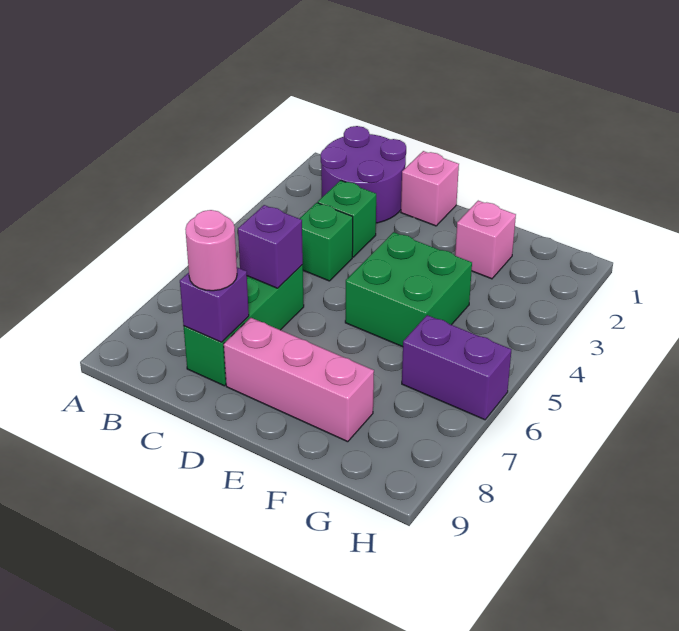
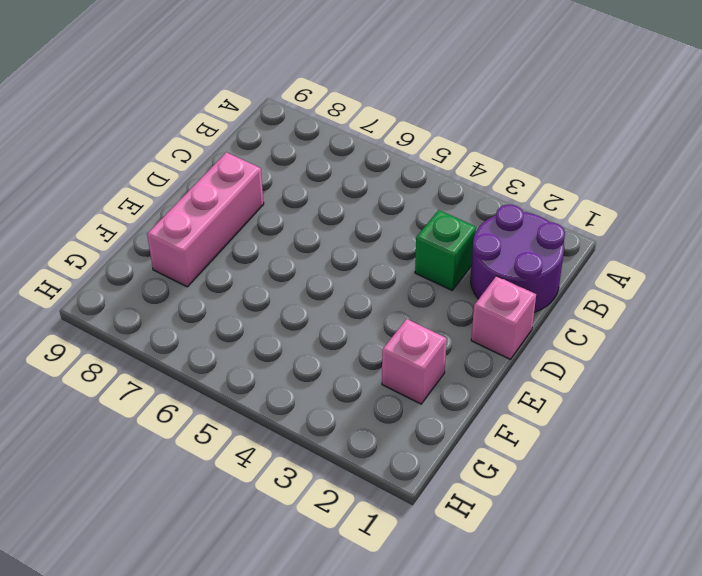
none -> green brick C4 level 1
none -> green brick C6:C8 level 1
none -> green brick E4:F5 level 1

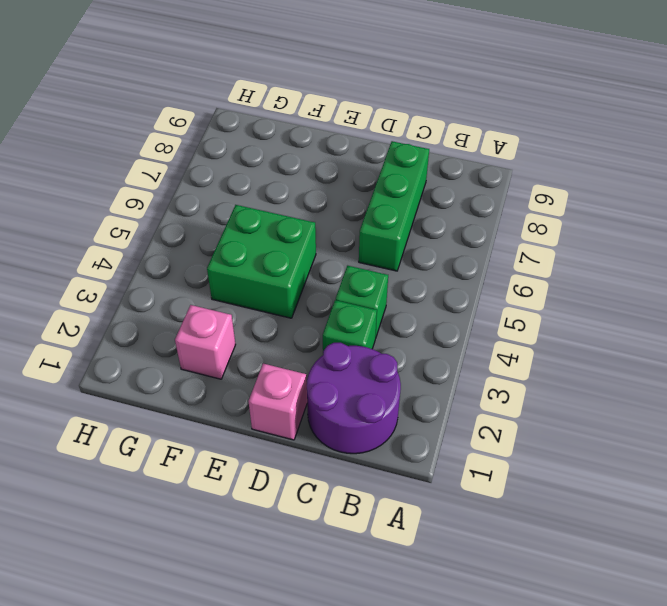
none -> pink brick D8:F8 level 1
none -> purple brick G6:H6 level 1
none -> purple brick C6 level 2

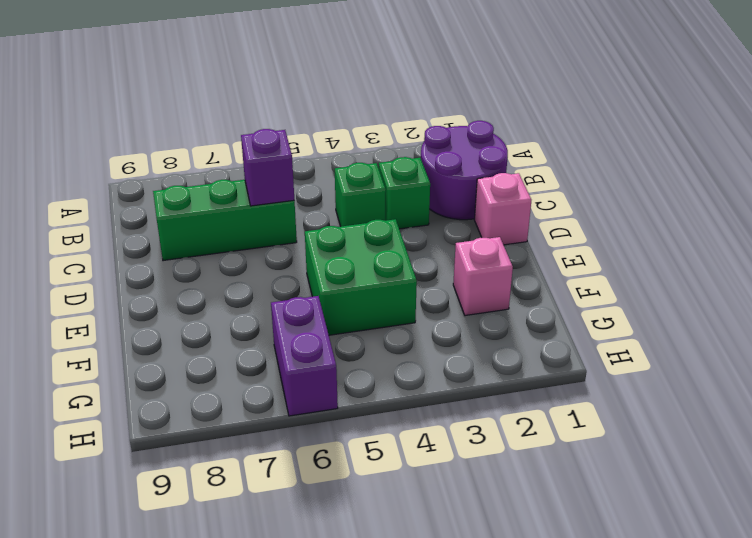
none -> pink brick D8:F8 level 1
none -> purple brick C8 level 2
none -> pink round brick C8 level 3

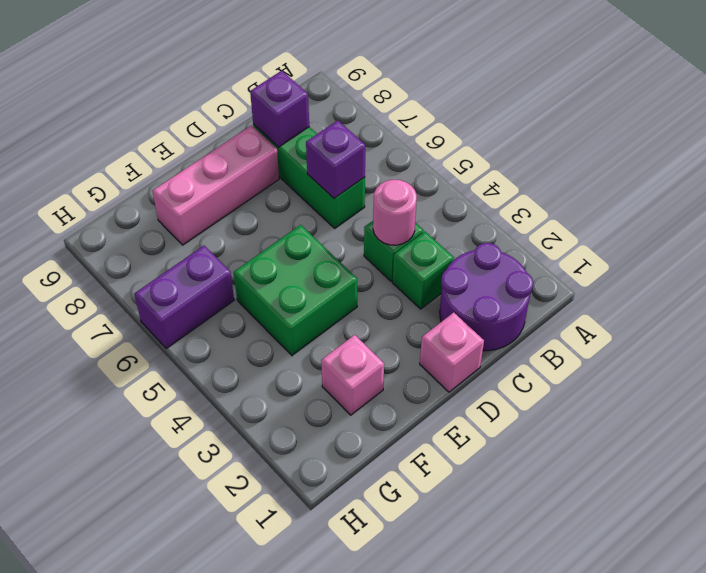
pink round brick C4 level 2 -> pink round brick C8 level 3

